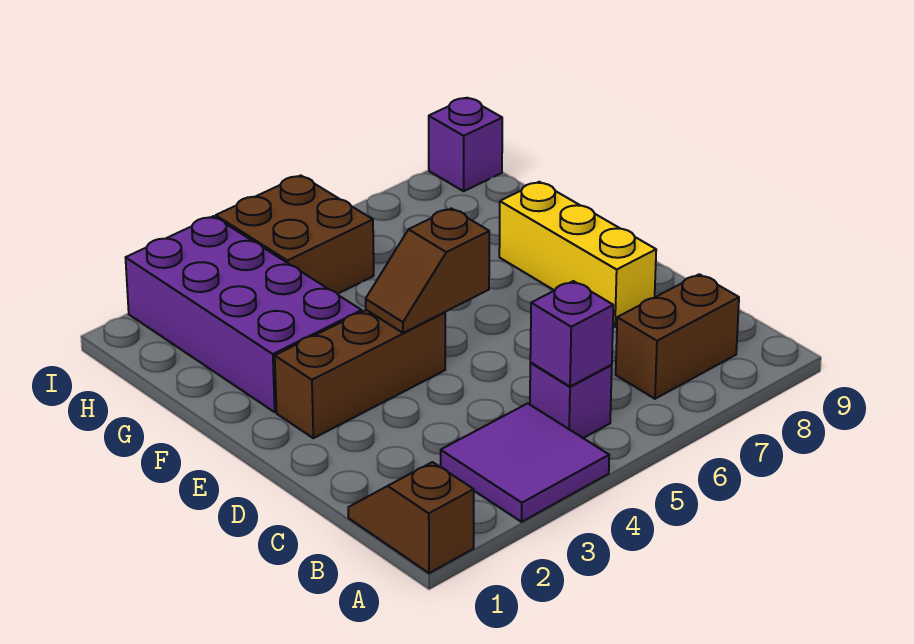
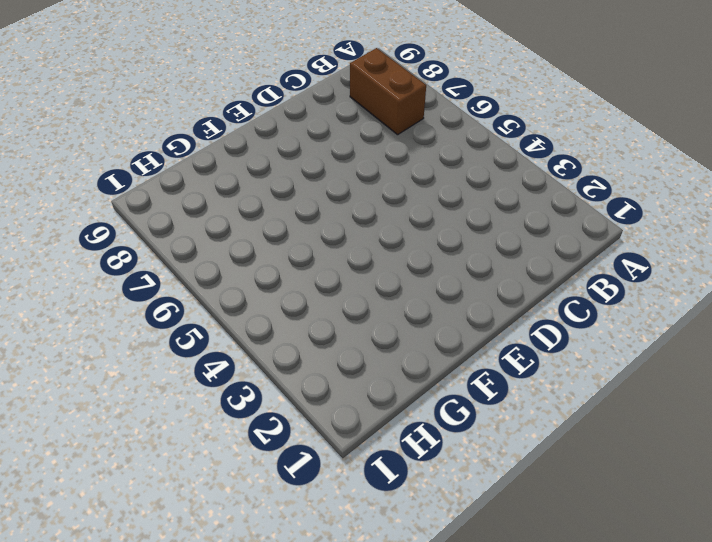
none -> brown slope A1:B1 level 1 top A
none -> purple tile A3:B4 level 1

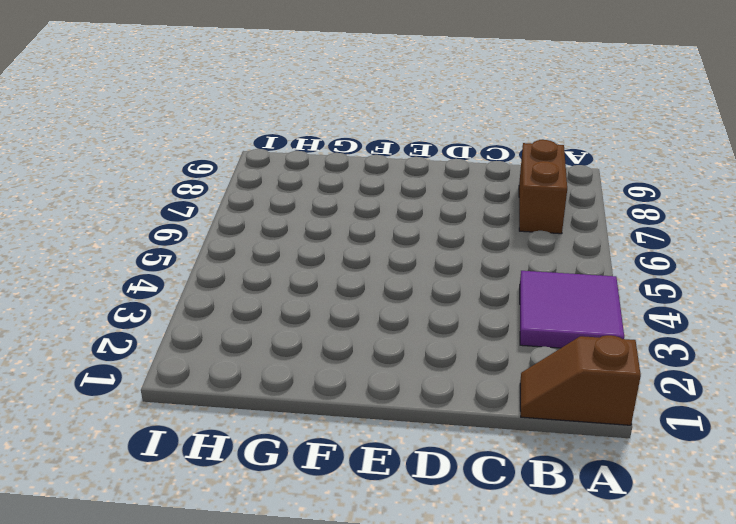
none -> purple brick B5 level 1
none -> yellow brick D8:F8 level 1

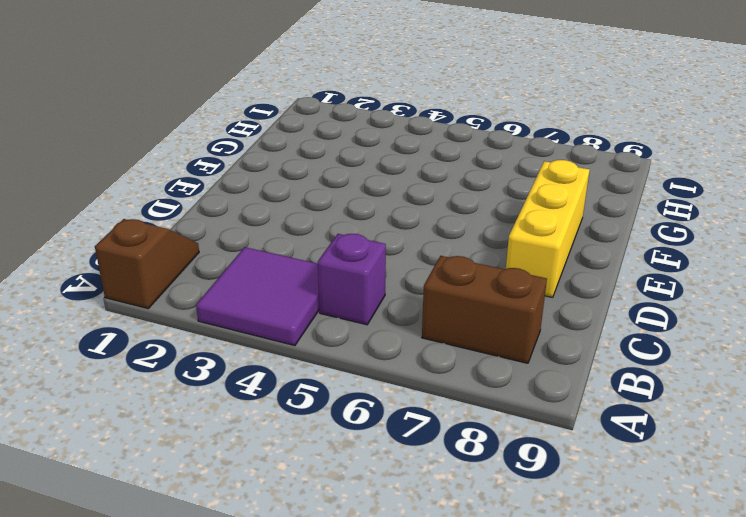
none -> brown brick E2:E4 level 1
none -> purple brick F2:I3 level 1

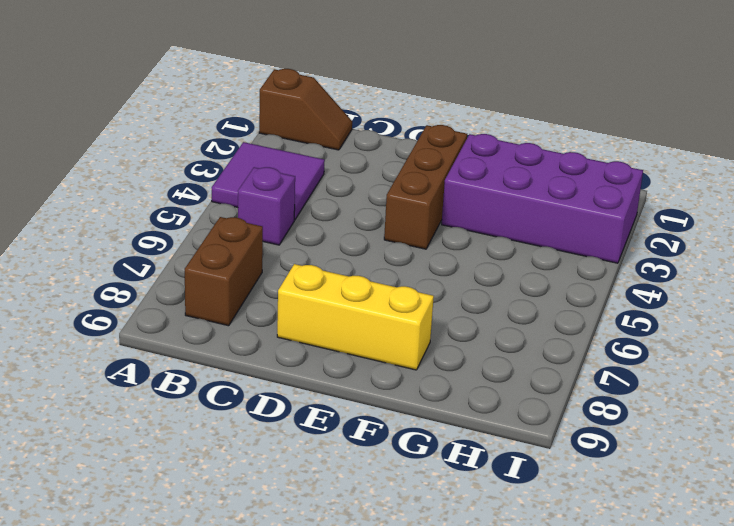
none -> brown brick H4:I5 level 1
none -> purple brick I9 level 1

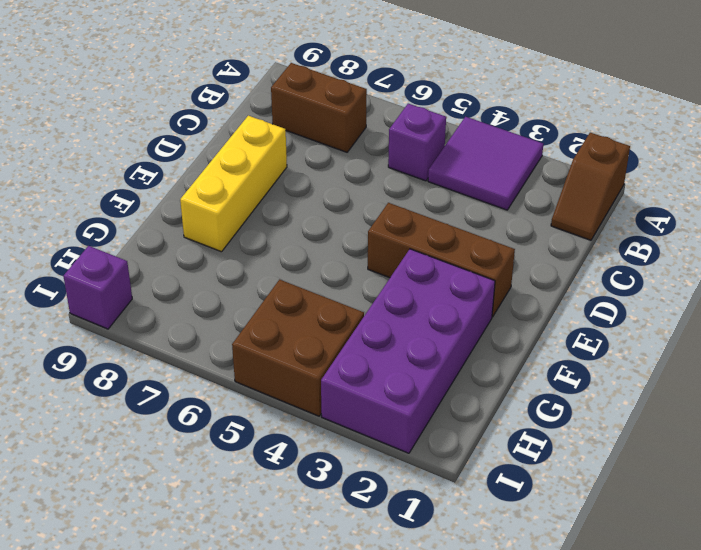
none -> purple brick B5 level 2
none -> brown slope E4:E5 level 2 top 5

